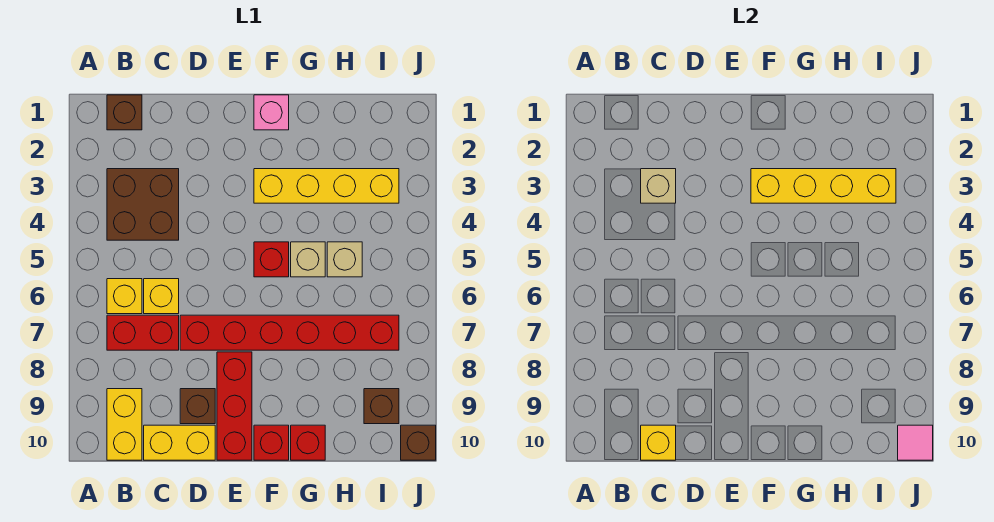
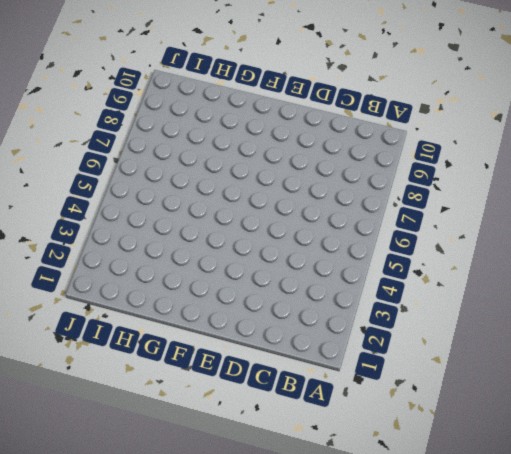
none -> brown brick B1 level 1
none -> brown brick B3:C4 level 1
none -> yellow brick B6 level 1

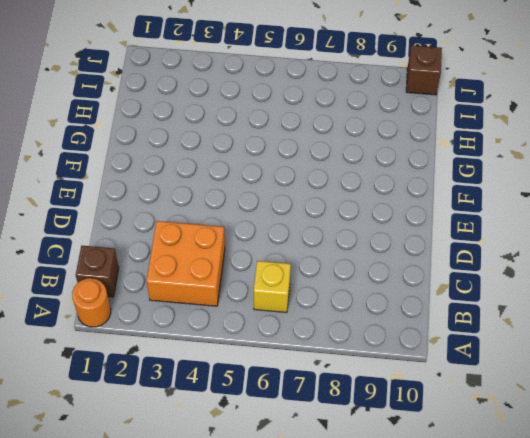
orange round brick A1 level 1 -> none
orange brick B3:C4 level 1 -> brown brick B3:C4 level 1
none -> red brick B7:C7 level 1
none -> yellow brick B9:B10 level 1
none -> yellow brick C6 level 1

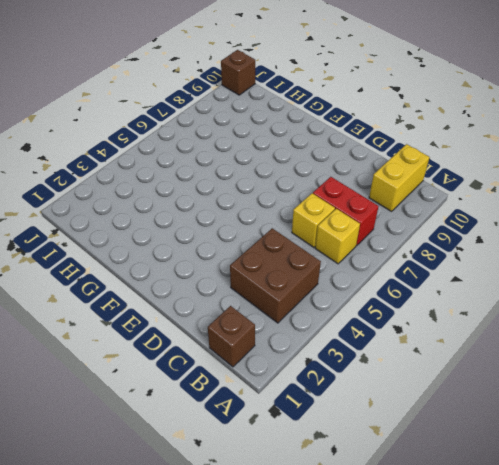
none -> yellow brick C10:D10 level 1
none -> red brick D7:I7 level 1
none -> brown brick D9 level 1

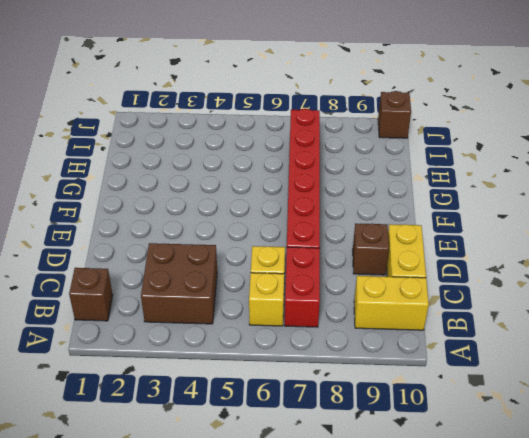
none -> red brick E8:E10 level 1
none -> pink brick F1 level 1
none -> yellow brick F3:I3 level 1

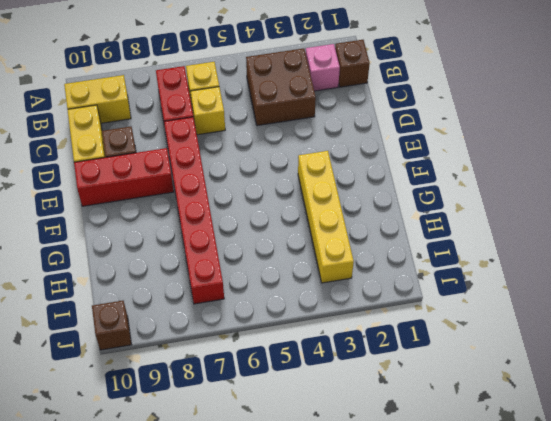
pink brick B2 level 1 -> pink brick F1 level 1
none -> red brick F5 level 1
none -> red brick F10 level 1
none -> tan brick G5 level 1

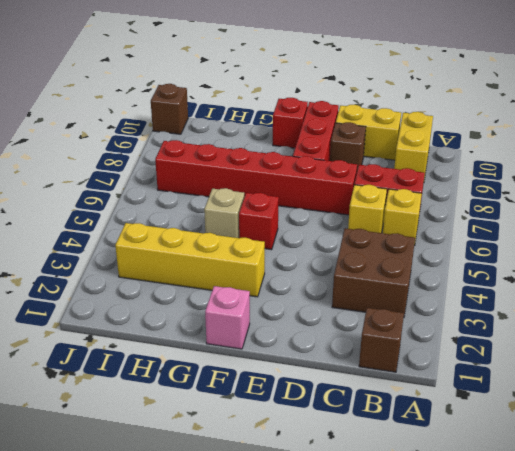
none -> red brick G10 level 1
none -> tan brick H5 level 1
none -> brown brick I9 level 1

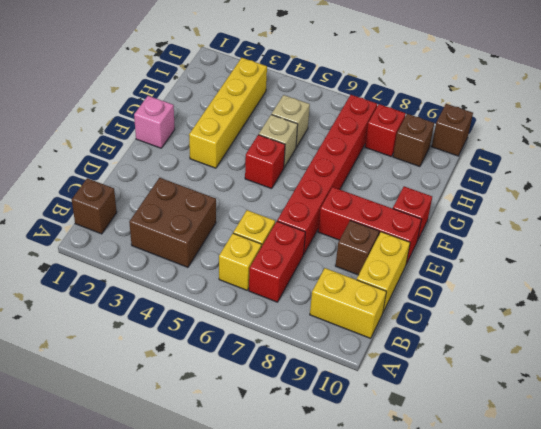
red brick I8 level 1 -> red brick G10 level 1
none -> tan brick C3 level 2
none -> yellow brick C10 level 2
none -> yellow brick F3:I3 level 2

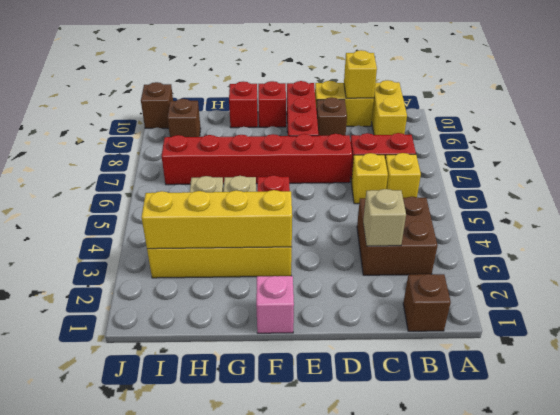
none -> pink tile J10 level 2

